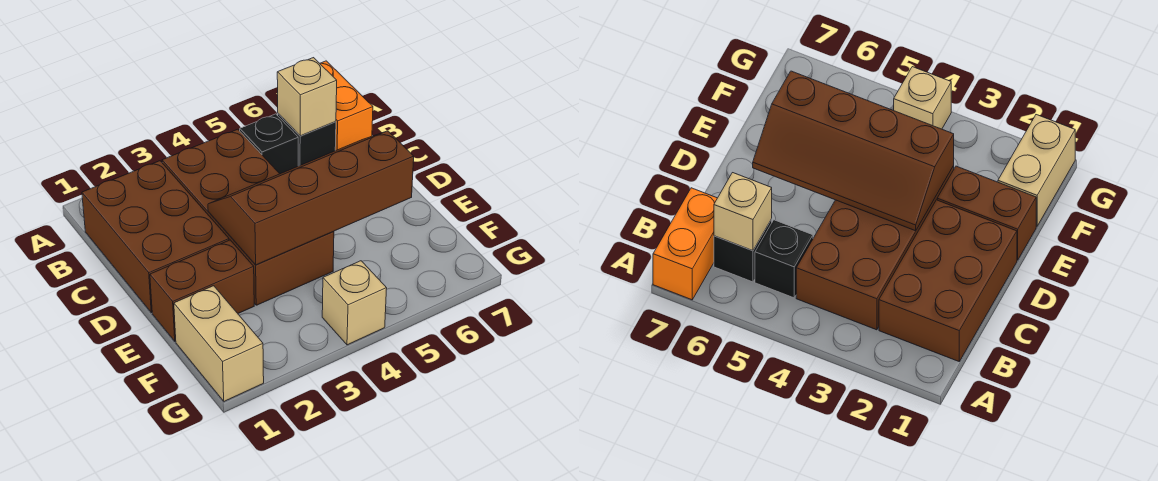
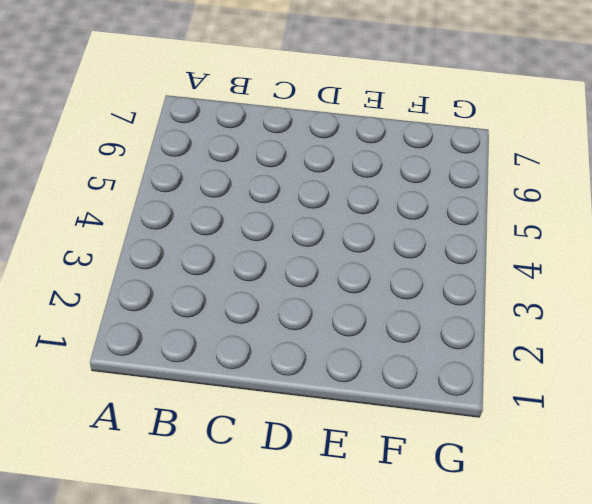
none -> orange brick A7:B7 level 1
none -> brown brick B1:D2 level 1

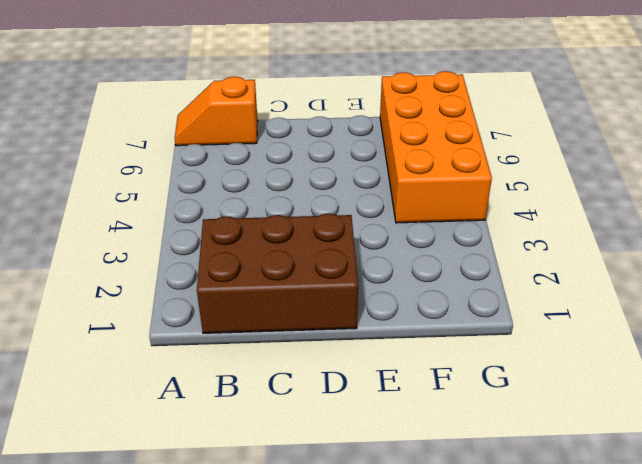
orange slope A7:B7 level 1 top B -> orange brick A7:B7 level 1
orange brick F4:G7 level 1 -> tan brick G4 level 1
none -> brown brick B3:E4 level 1
none -> black brick B5 level 1

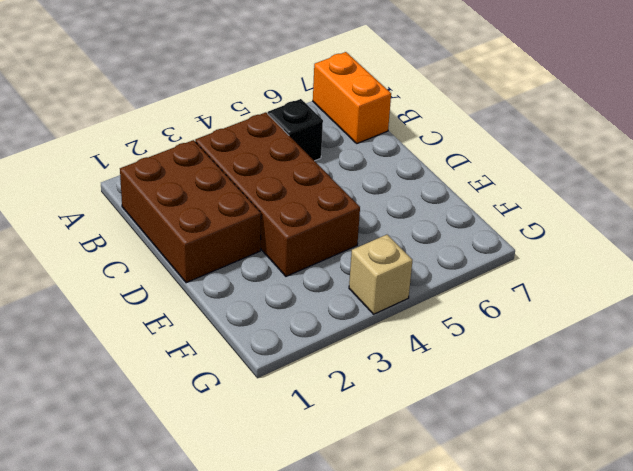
none -> black brick B6 level 1
none -> brown brick E1:E2 level 1

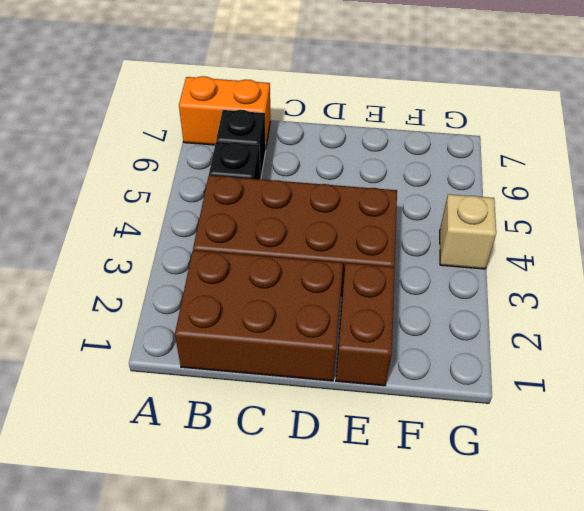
none -> tan brick F1:G1 level 1
none -> tan brick B6 level 2

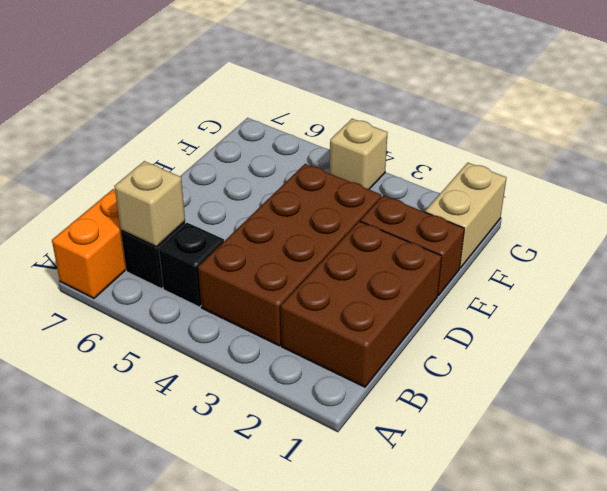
none -> brown slope D3:E6 level 2 top E

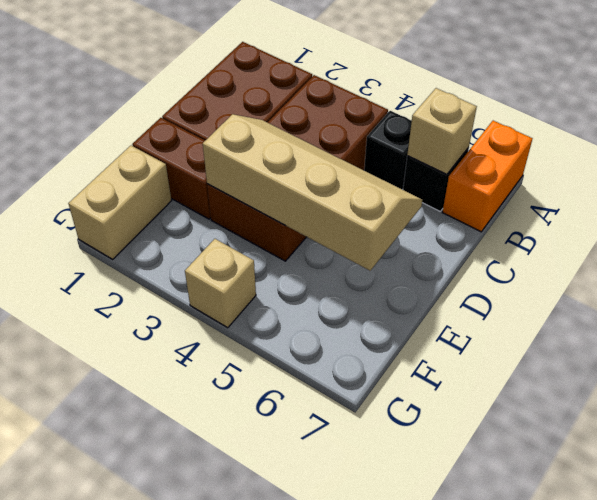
tan slope D3:E6 level 2 top E -> brown slope D3:E6 level 2 top E

